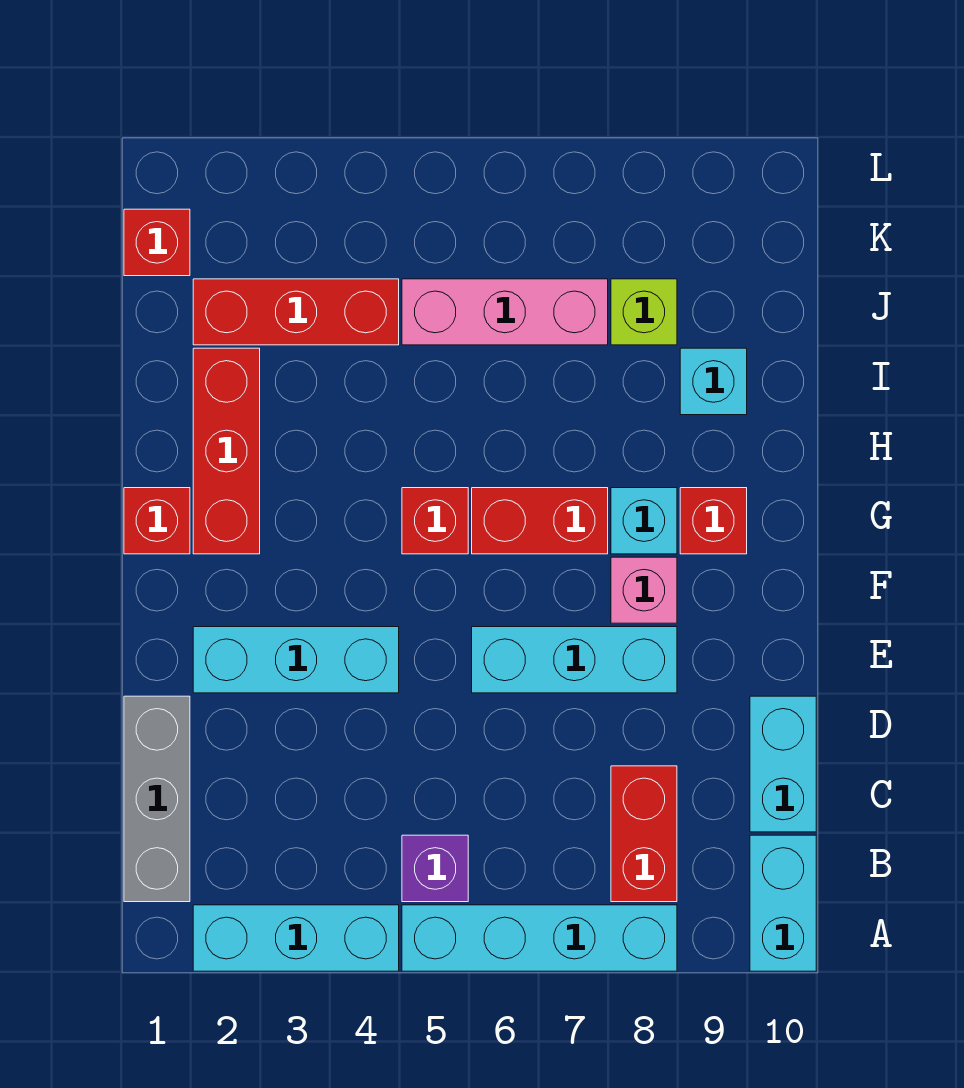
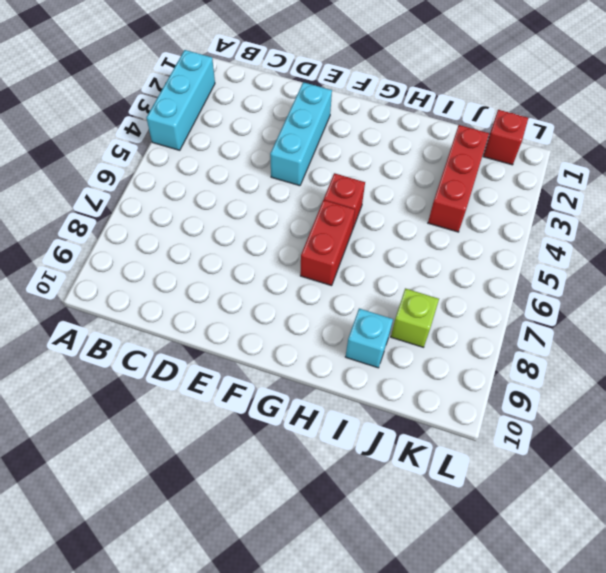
none -> cyan brick A5:A8 level 1
none -> cyan brick A10:B10 level 1
none -> grey brick B1:D1 level 1

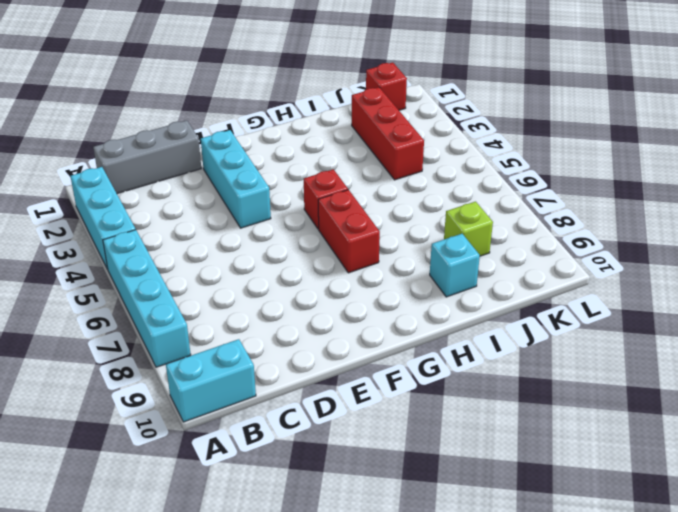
none -> purple brick B5 level 1
none -> red brick B8:C8 level 1
none -> cyan brick C10:D10 level 1

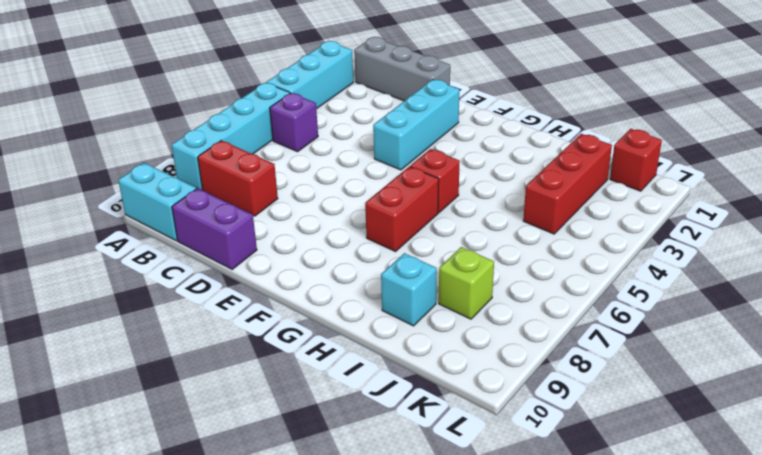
purple brick C10:D10 level 1 -> cyan brick C10:D10 level 1
none -> cyan brick E6:E8 level 1
none -> pink brick F8 level 1
none -> red brick G1 level 1

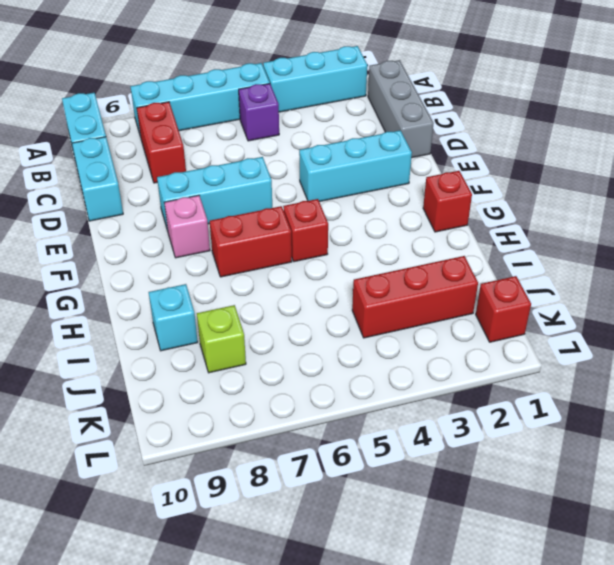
none -> red brick G2:I2 level 1
none -> cyan brick G8 level 1
none -> red brick G9 level 1

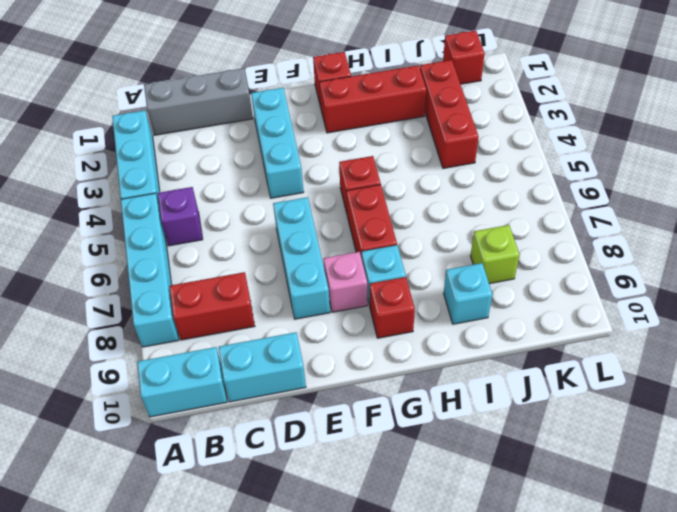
none -> pink brick J5:J7 level 1

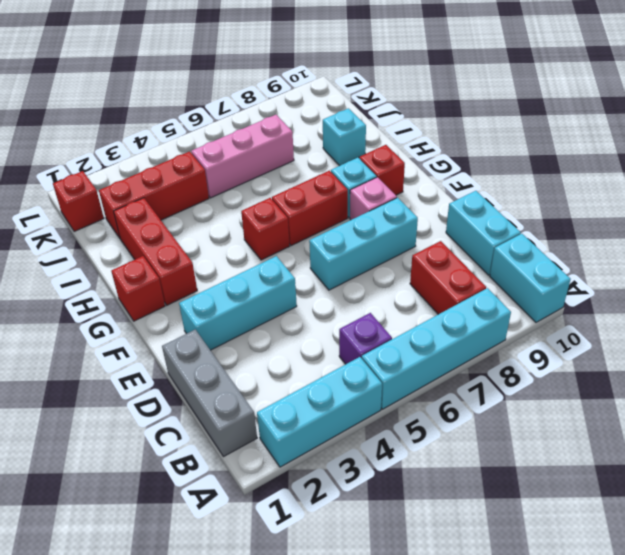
none -> lime brick J8 level 1

